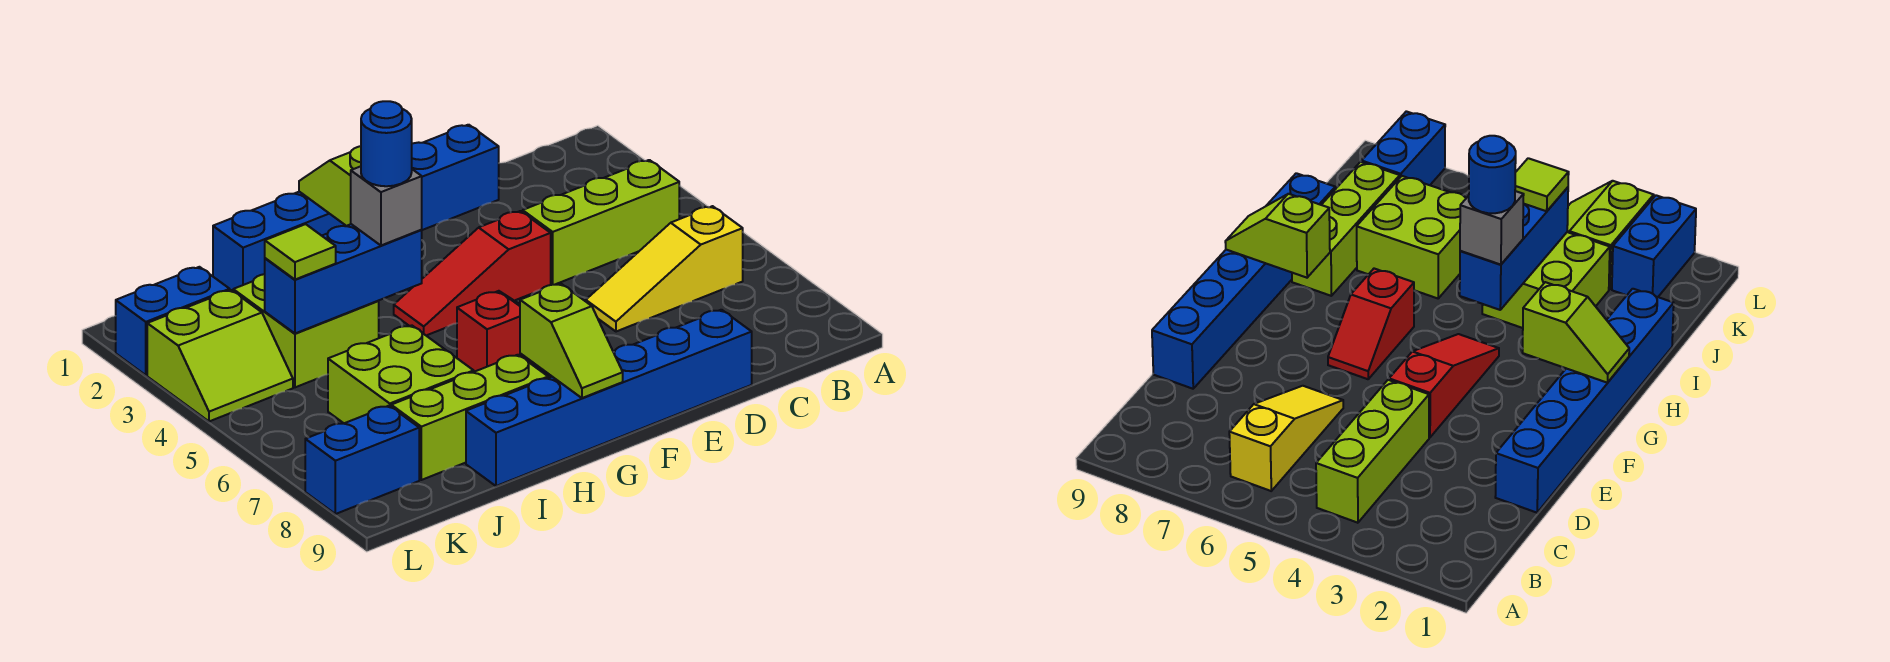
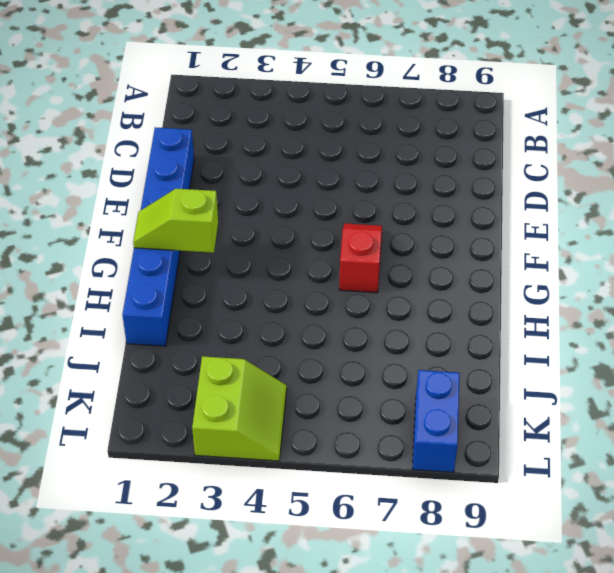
none -> lime brick B4:D4 level 1
none -> yellow slope B6:D6 level 1 top B
none -> blue brick D9:I9 level 1

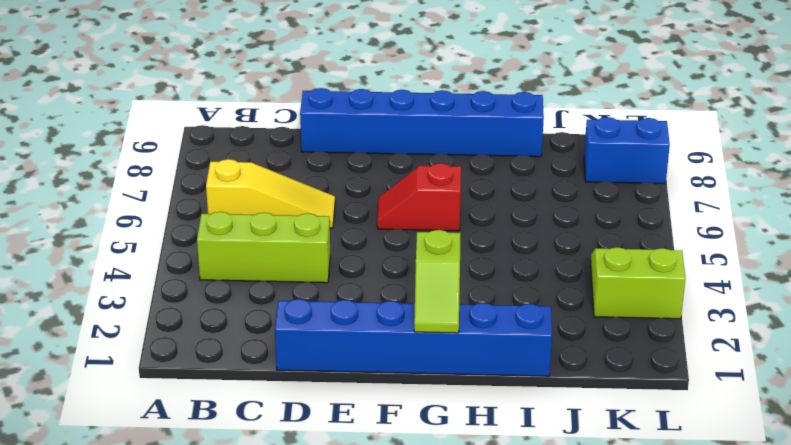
none -> red slope E4:G4 level 1 top E
none -> lime brick H8:J8 level 1
none -> lime brick I3:J4 level 1

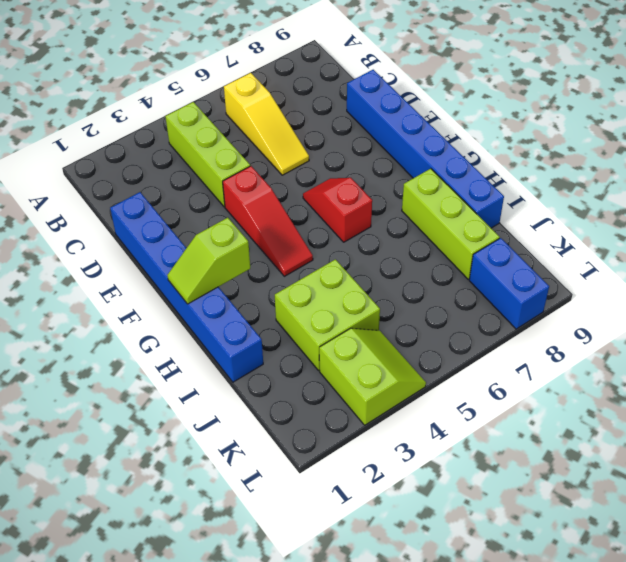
none -> lime brick I6:J7 level 1
none -> blue brick K2:L2 level 1
none -> lime slope G8:G9 level 2 top 8

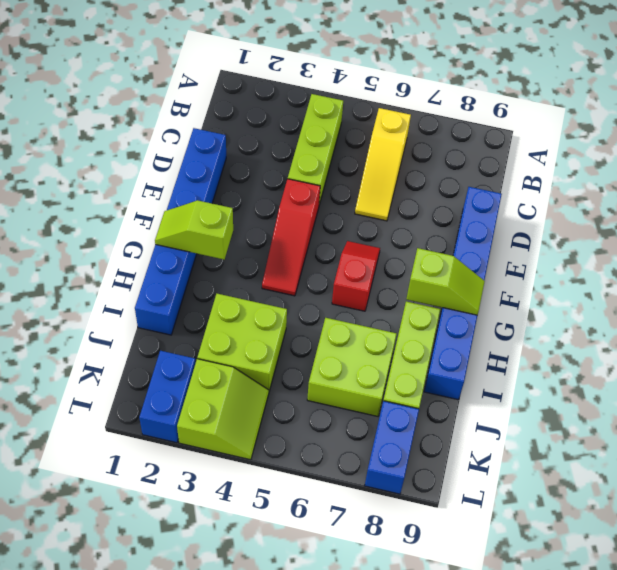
none -> blue brick H4:J4 level 2
none -> grey brick H4 level 3
none -> lime tile J4 level 3

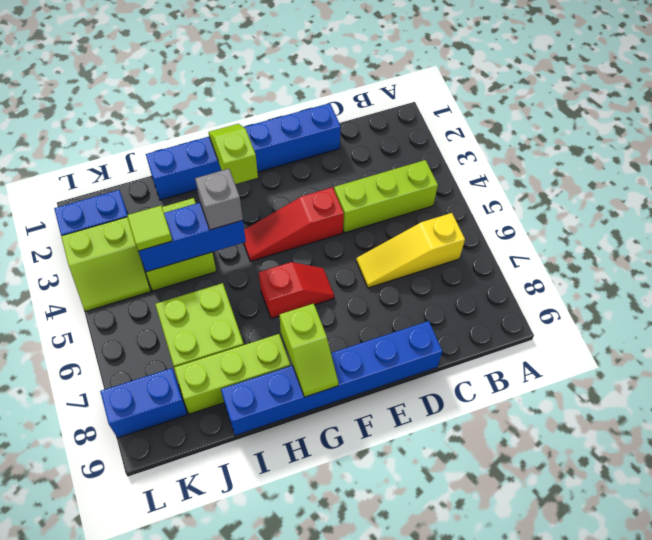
none -> blue round brick H4 level 4

